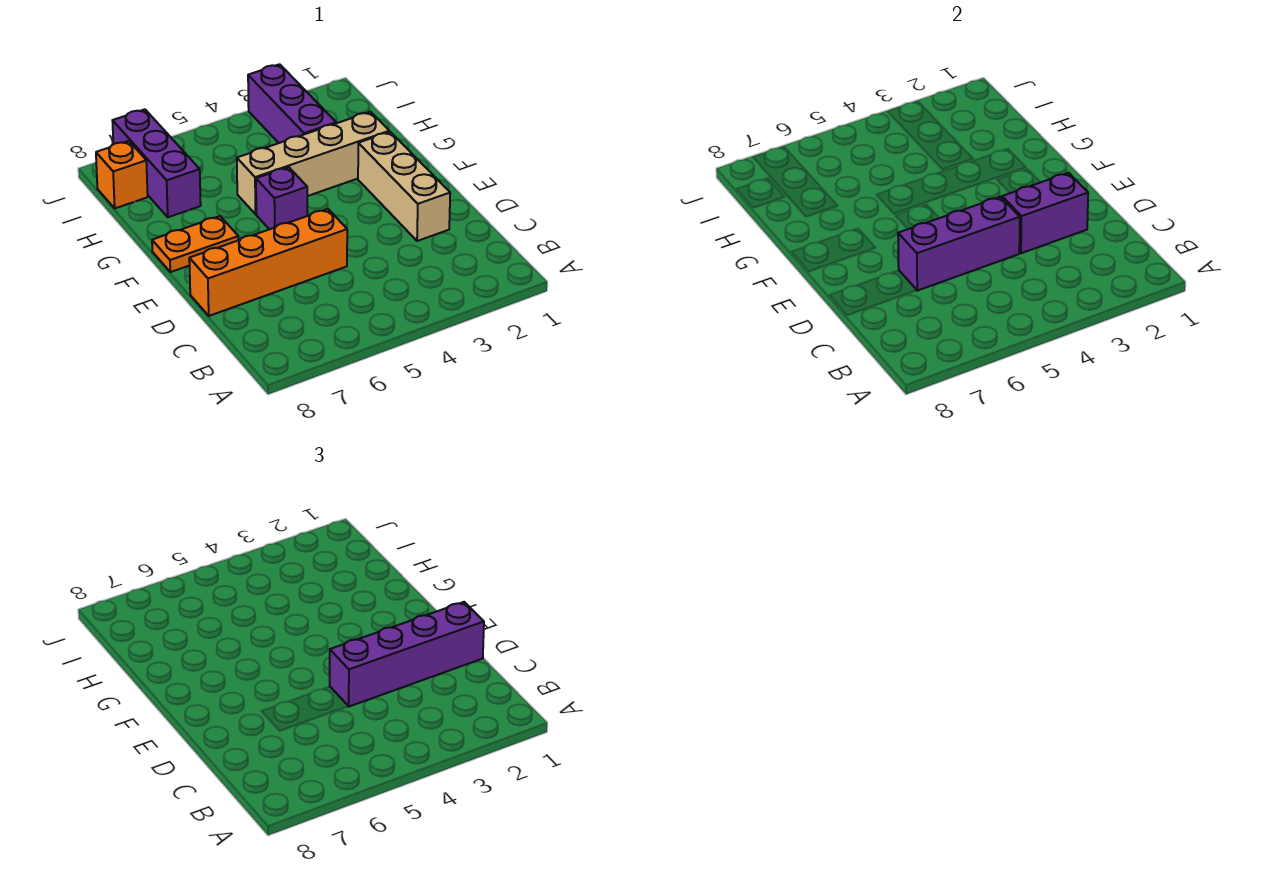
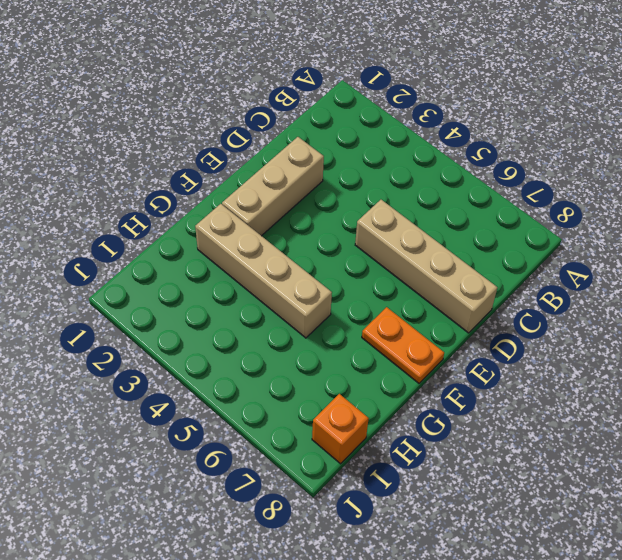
tan brick D5:D8 level 1 -> orange brick D5:D8 level 1
none -> purple brick F5 level 1
none -> purple brick H3:J3 level 1

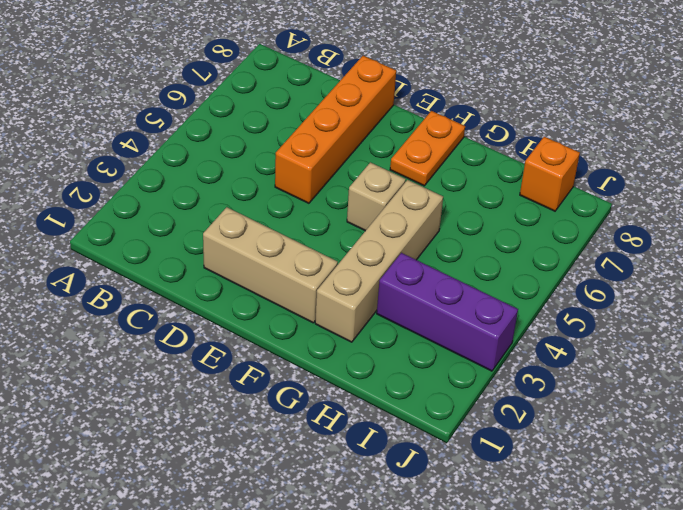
tan brick F5 level 1 -> purple brick F5 level 1
none -> purple brick H7:J7 level 1
none -> purple brick D2:D3 level 2

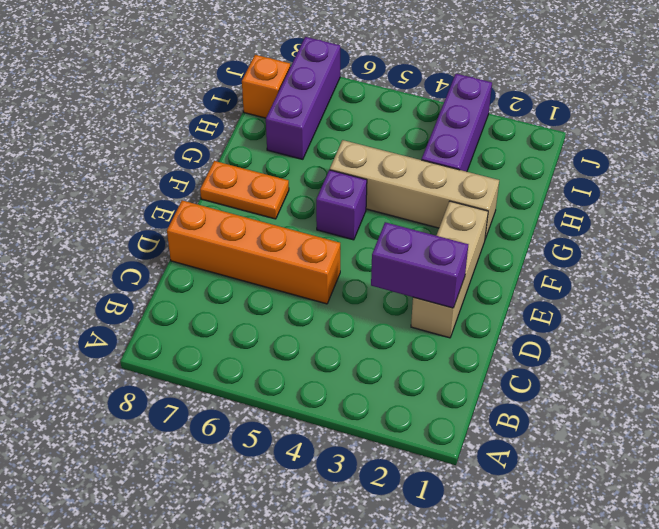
none -> purple brick D4:D6 level 2
none -> purple brick D1:D4 level 3

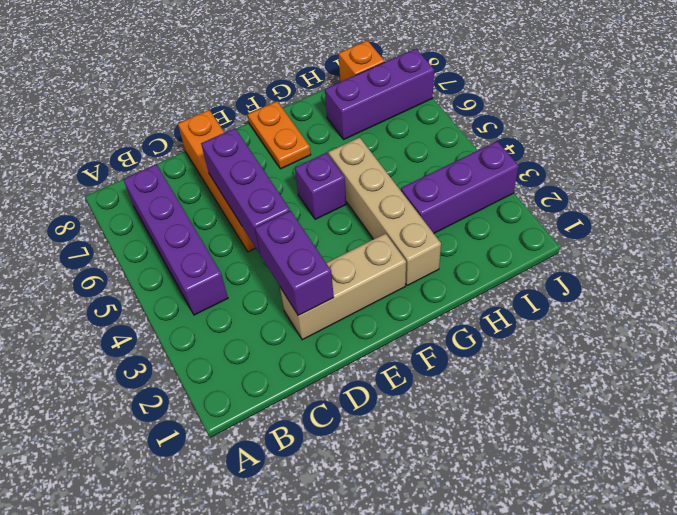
purple brick B4:B7 level 1 -> purple brick D1:D4 level 3

